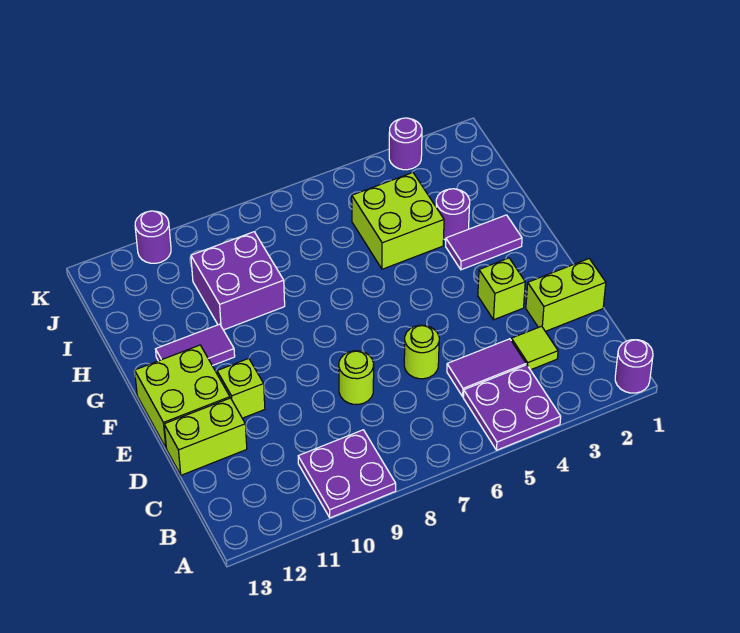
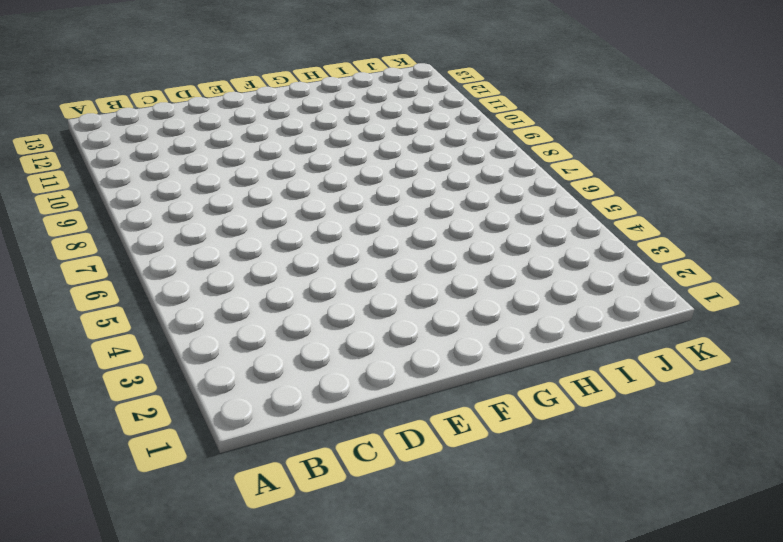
none -> purple round brick A1 level 1
none -> purple plate A4:B5 level 1
none -> purple plate A9:B10 level 1

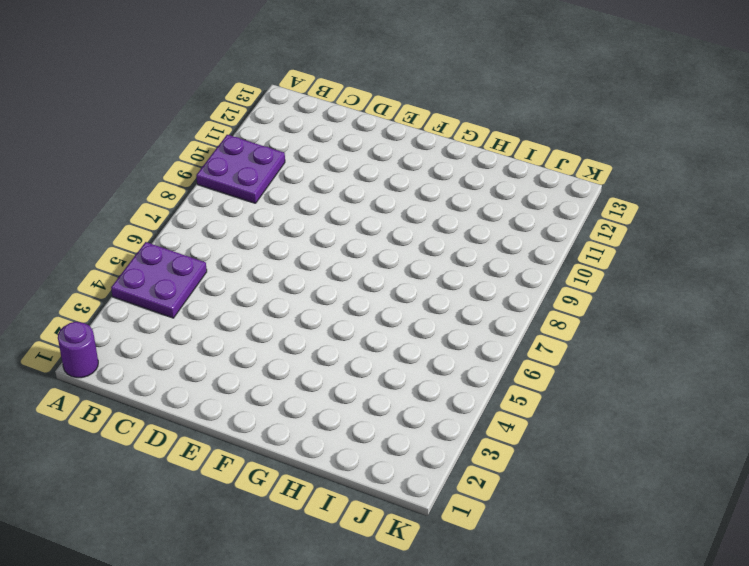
none -> lime tile C3 level 1
none -> purple tile C4:C5 level 1
none -> lime brick D1:D2 level 1

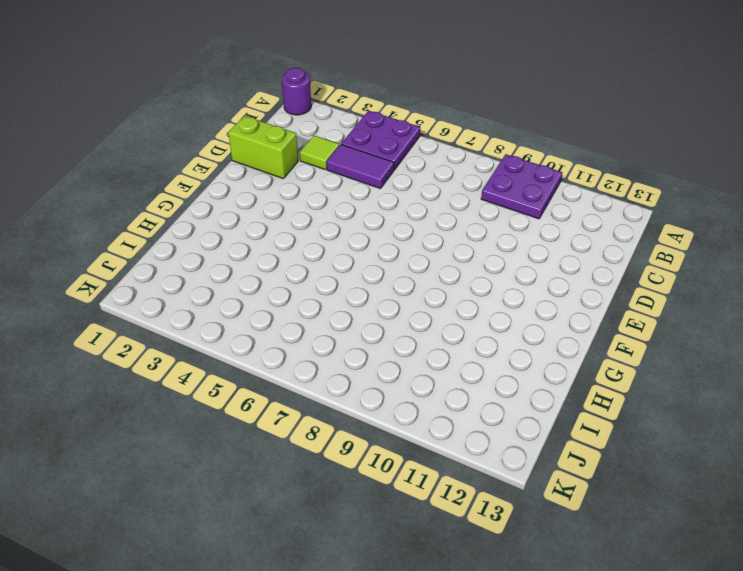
none -> lime round brick D6 level 1
none -> lime round brick D8 level 1
none -> lime brick D12:D13 level 1

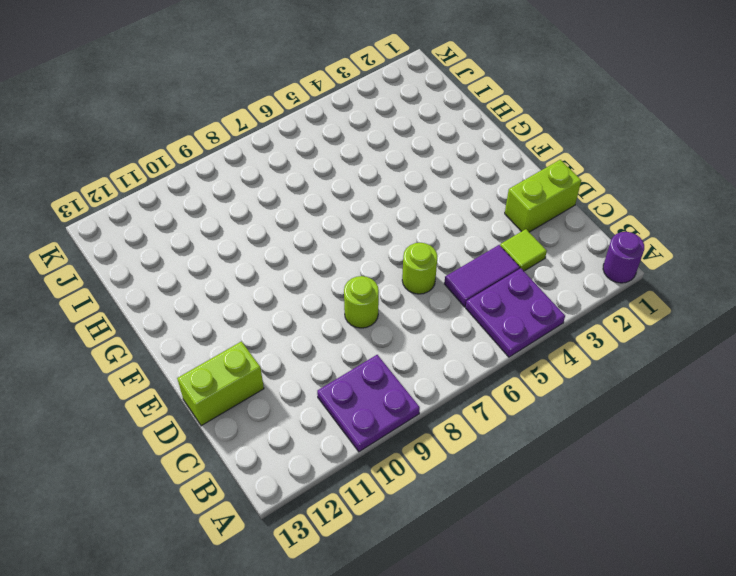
none -> lime brick E3 level 1
none -> lime brick E11 level 1
none -> lime brick E12:F13 level 1

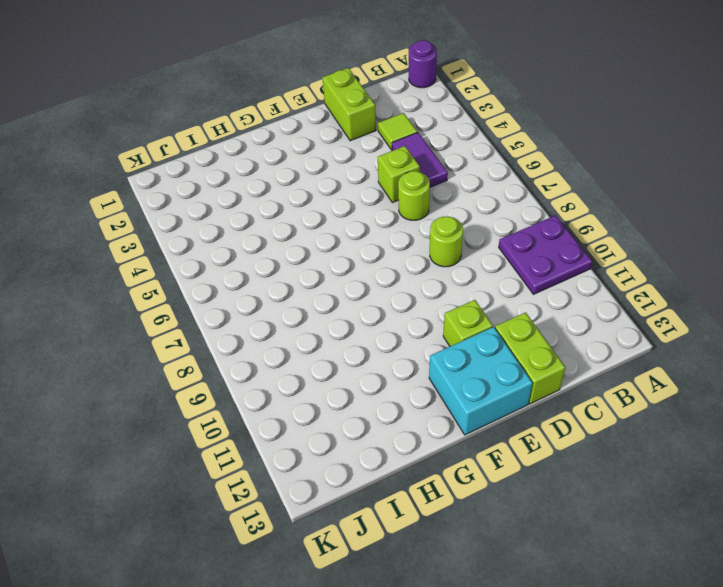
lime brick D5 level 1 -> lime brick E3 level 1
cyan brick E12:F13 level 1 -> lime brick E12:F13 level 1
none -> purple plate A4:B5 level 1
none -> purple tile G2:G3 level 1
none -> purple tile G11:G12 level 1

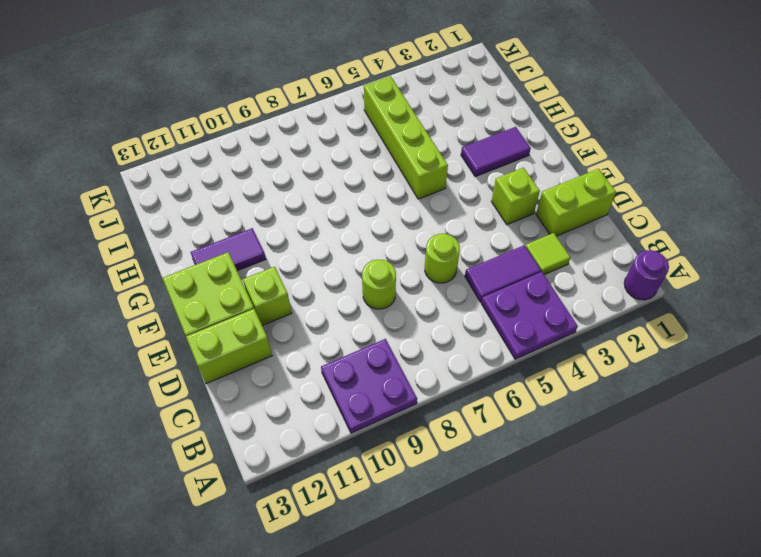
lime brick G5:J5 level 1 -> lime brick H4:I5 level 1
none -> purple round brick H3 level 1
none -> purple brick H9:I10 level 1
none -> purple round brick K3 level 1

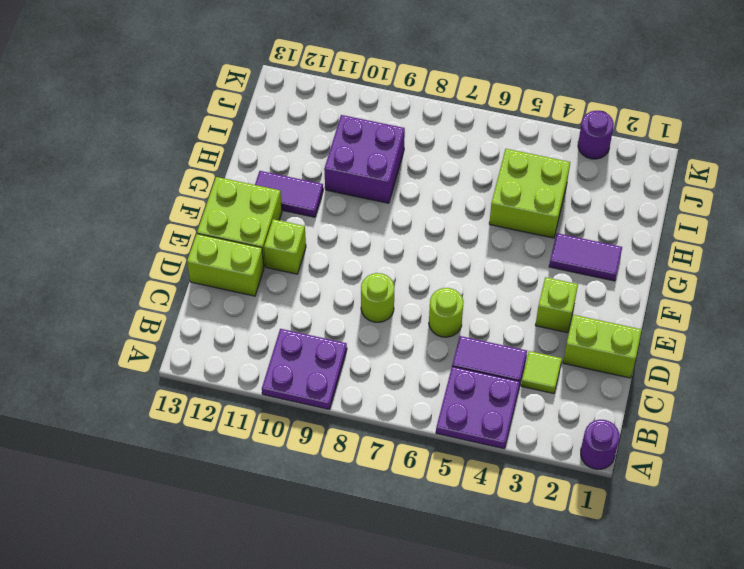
none -> purple round brick H3 level 1
none -> purple round brick K11 level 1

